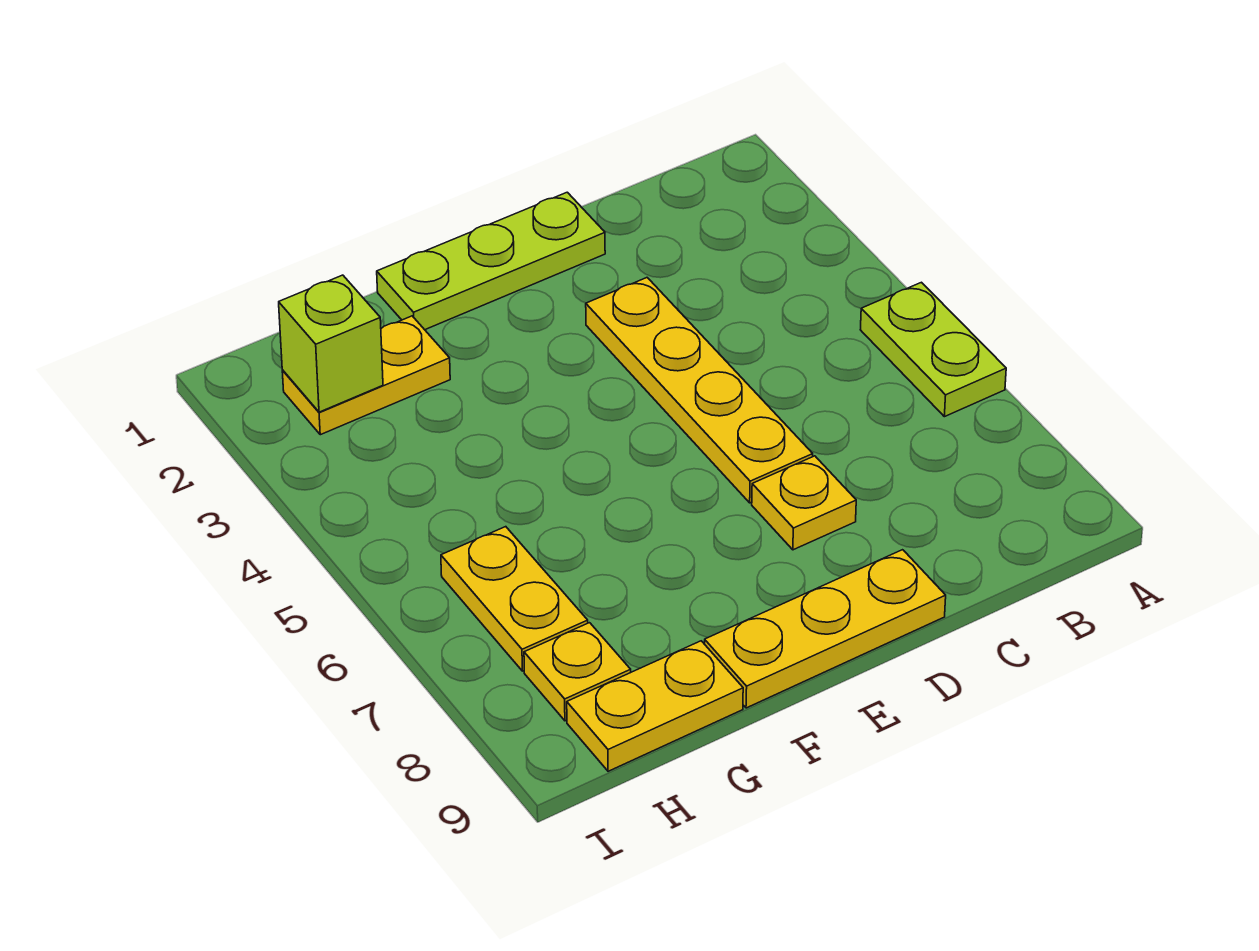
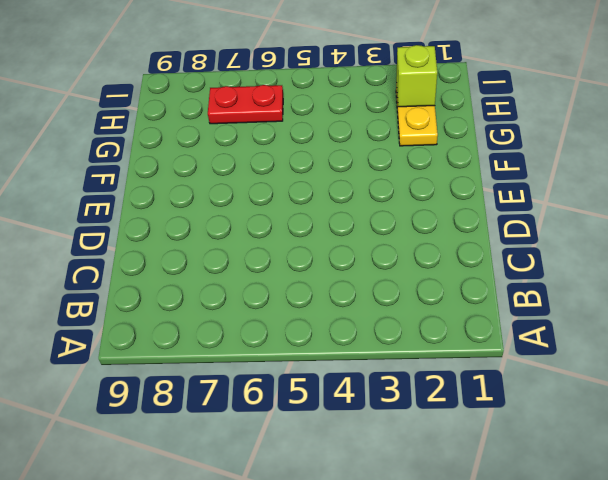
red plate H6:H7 level 1 -> yellow plate H6:H7 level 1
none -> lime plate A5:A6 level 1
none -> lime plate D1:F1 level 1

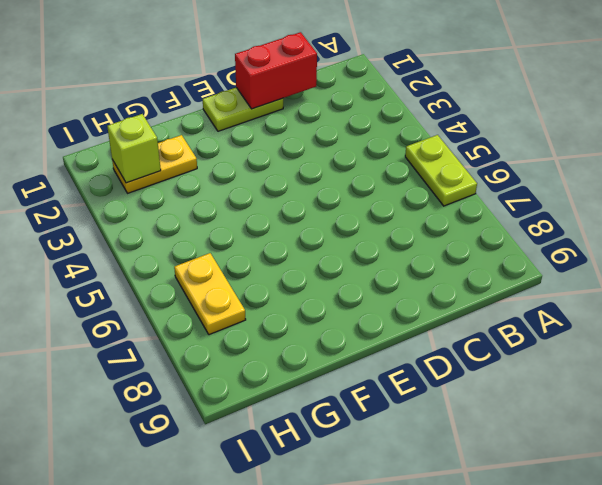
red brick C1:D1 level 2 -> none
lime plate D1:E1 level 1 -> lime plate D1:F1 level 1
none -> yellow plate D3:D6 level 1
none -> yellow plate D7 level 1

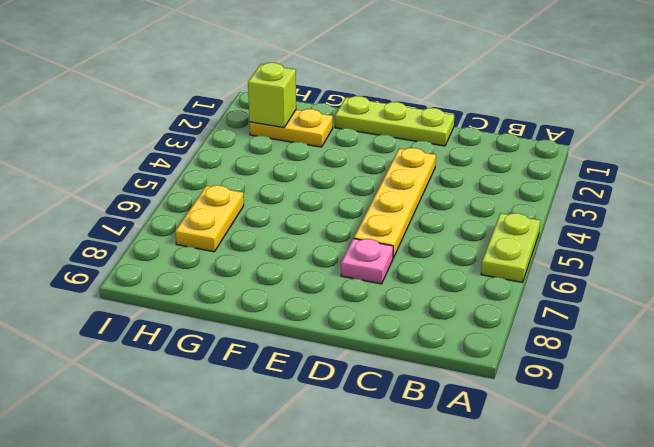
pink plate D7 level 1 -> yellow plate D7 level 1
none -> yellow plate D9:F9 level 1
none -> yellow plate G9:H9 level 1

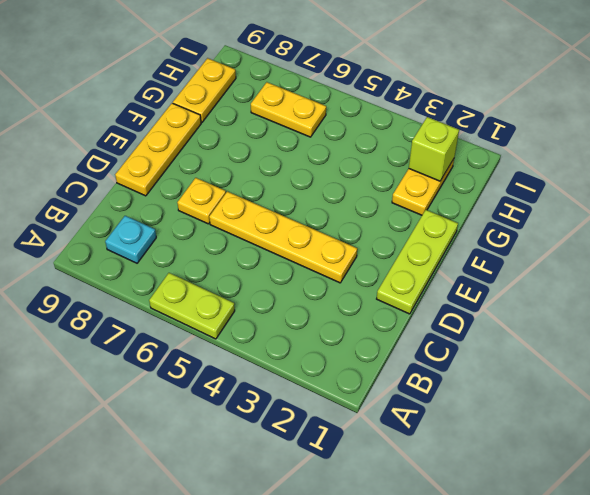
cyan plate B8 level 1 -> none
none -> yellow plate H8 level 1

